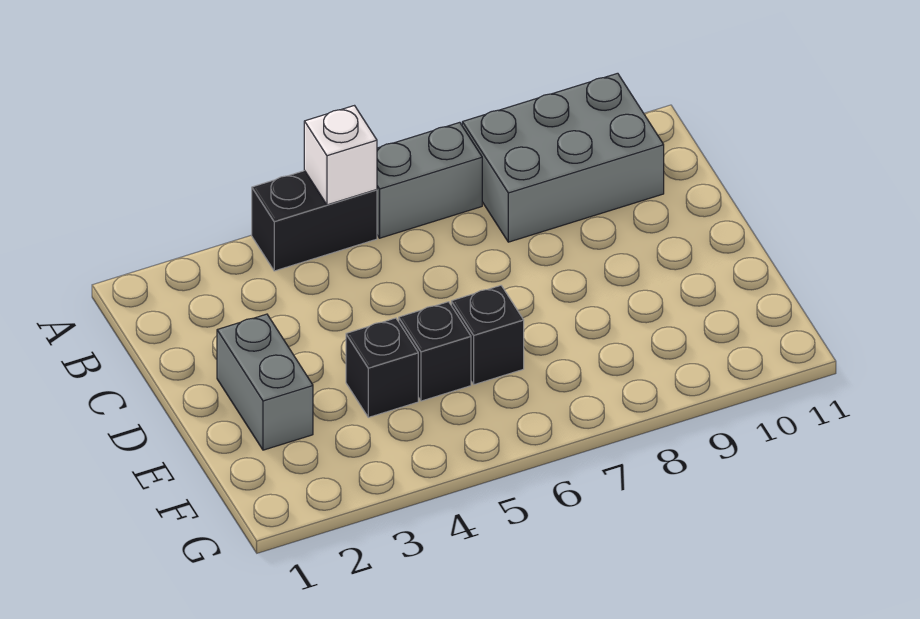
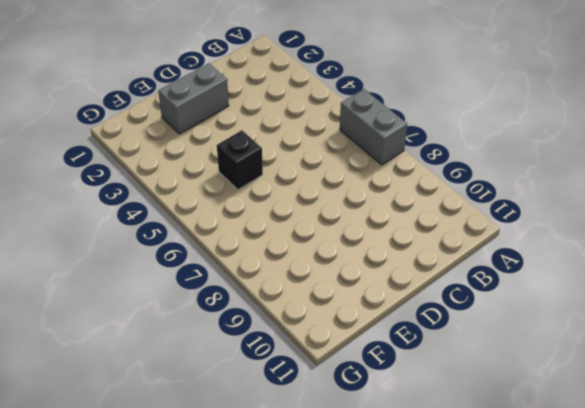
none -> black brick A4:A5 level 1
none -> grey brick A8:B10 level 1

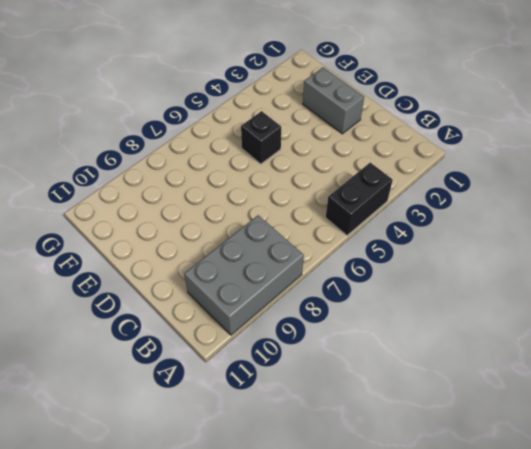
none -> grey brick A6:A7 level 1
none -> black brick E4 level 1

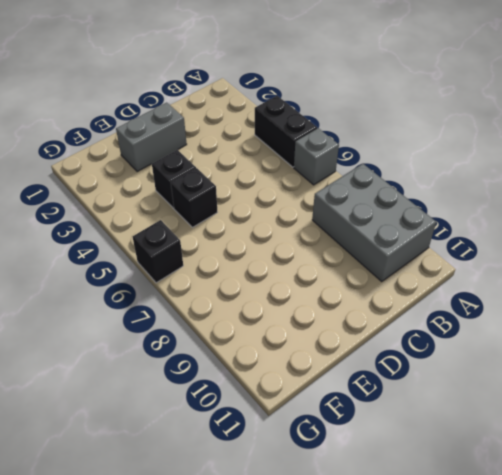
grey brick A6 level 1 -> grey brick A6:A7 level 1
black brick G6 level 1 -> black brick E6 level 1
none -> white brick A5 level 2

